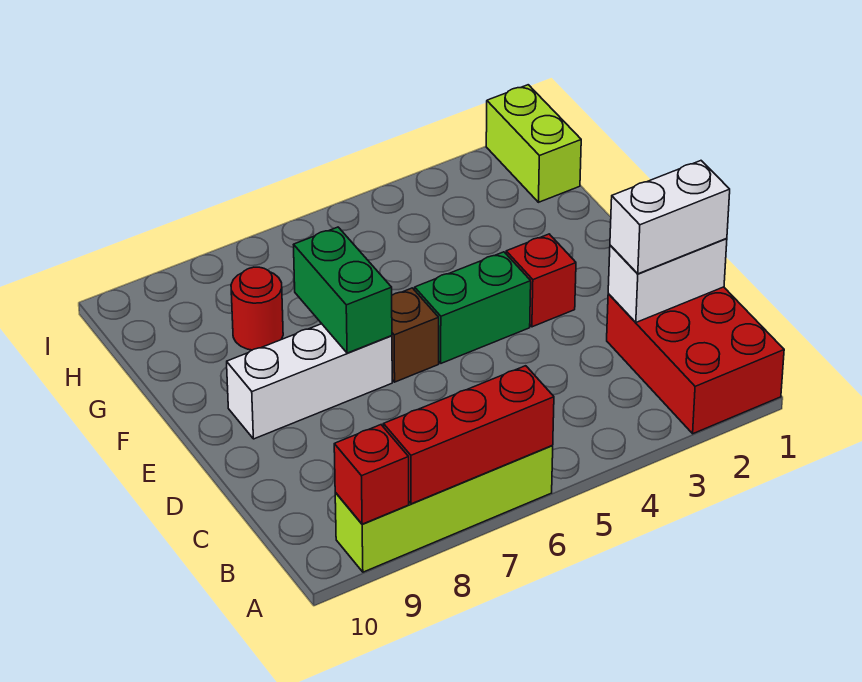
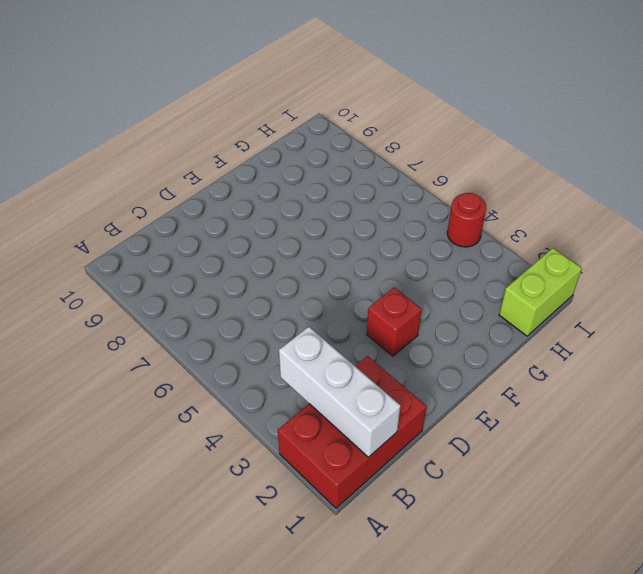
white brick B1:B3 level 2 -> white brick E7:E9 level 1
red round brick I4 level 1 -> red round brick G8 level 1
none -> lime brick A6:A9 level 1
none -> green brick E4:E5 level 1
none -> brown brick E6 level 1

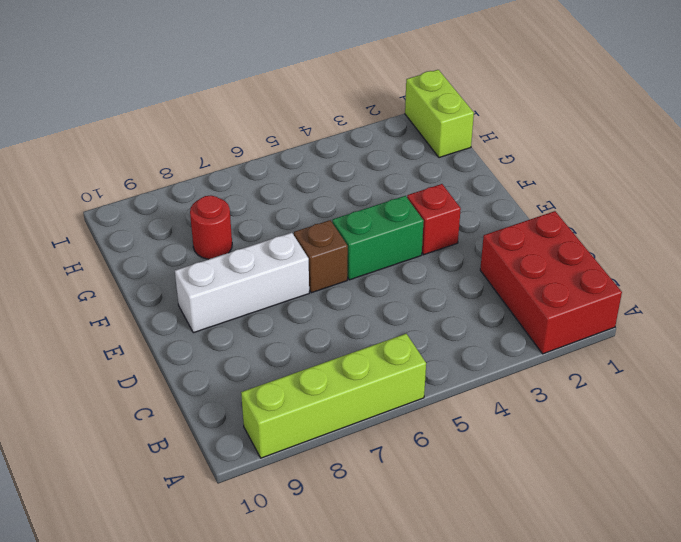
none -> red brick A6:A8 level 2
none -> red brick A9 level 2
none -> white brick C1:C2 level 2

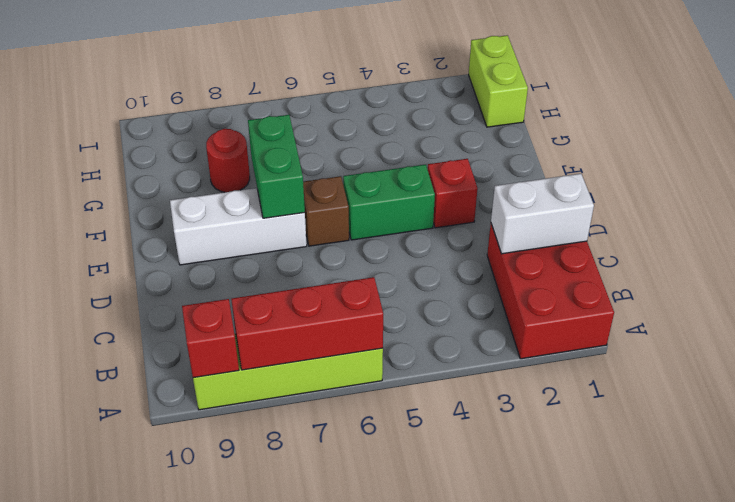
none -> white brick C1:C2 level 3

